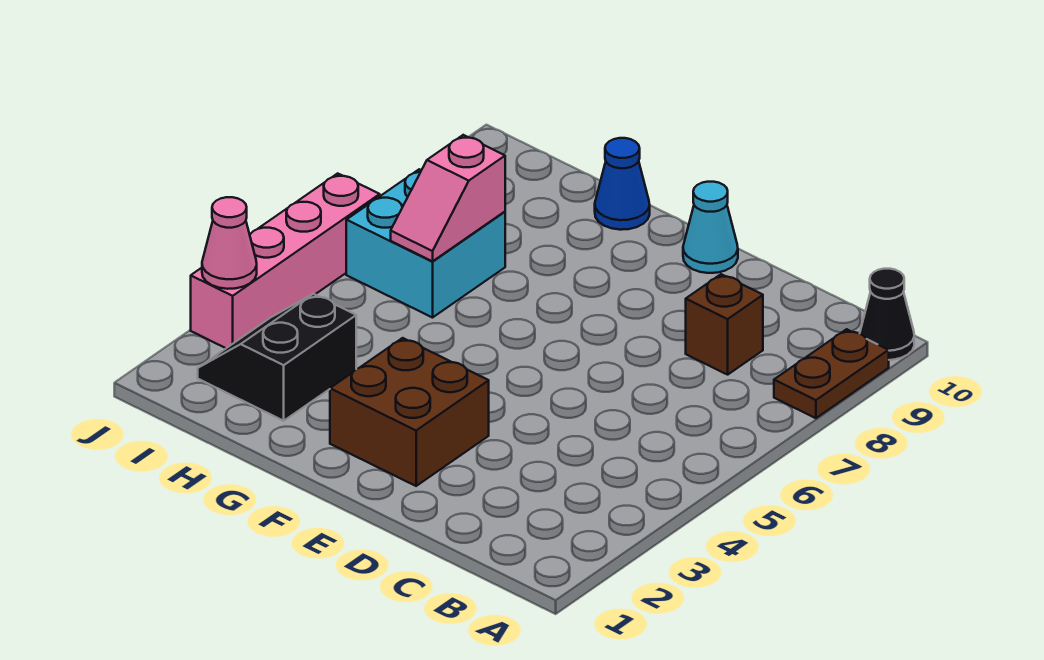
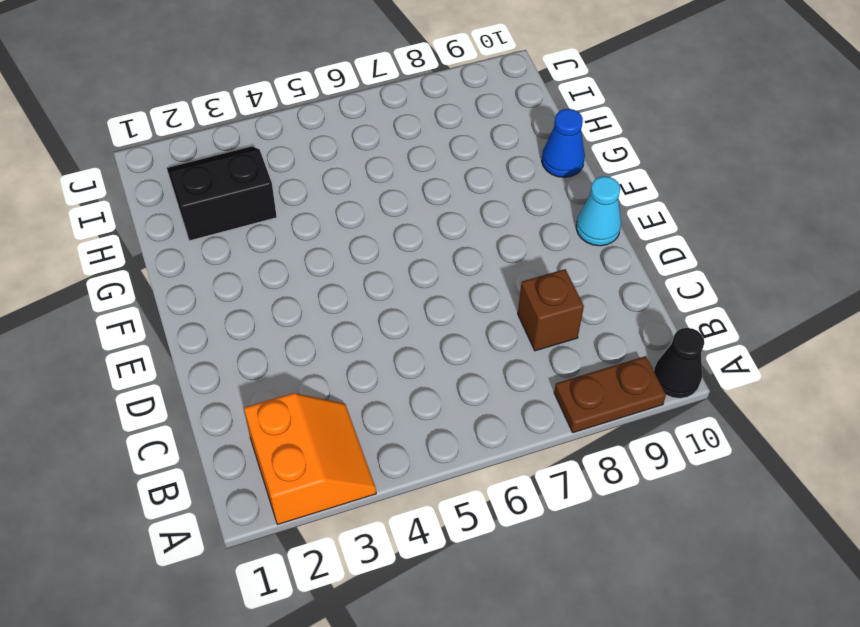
orange slope A2:B3 level 1 top 2 -> none
none -> brown brick E2:F3 level 1
none -> cyan brick H6:I7 level 1

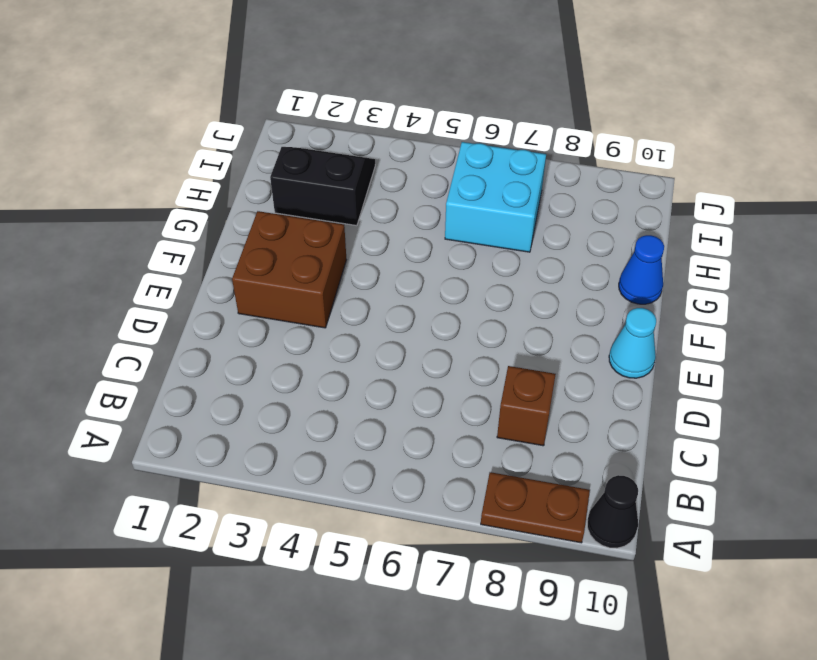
none -> pink brick J3:J6 level 1
none -> pink slope H6:H7 level 2 top 7

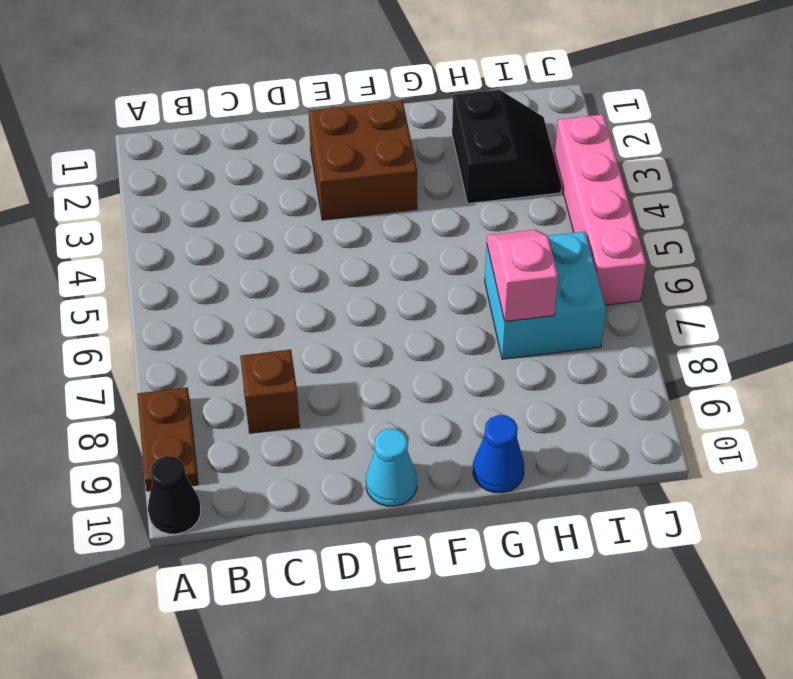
none -> pink cone J3 level 2

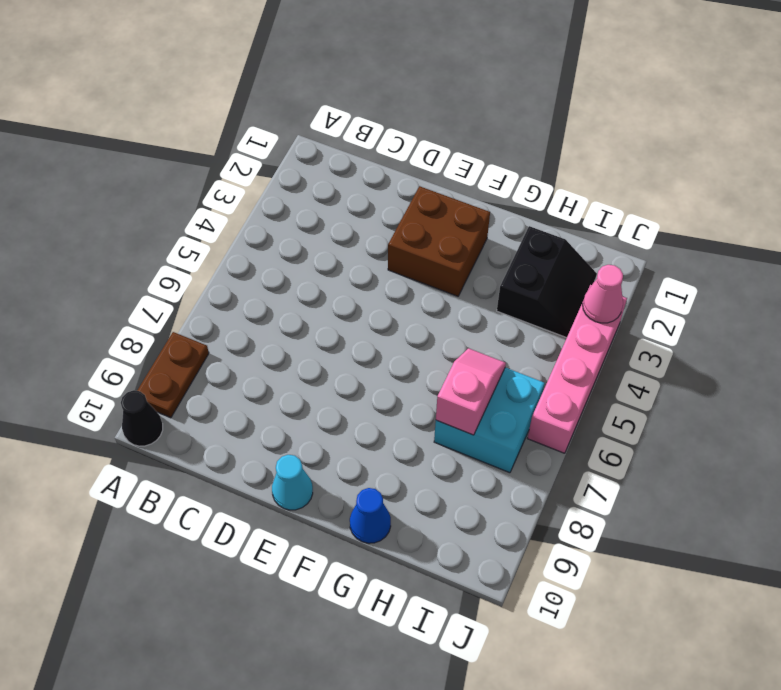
none -> brown brick C8 level 1

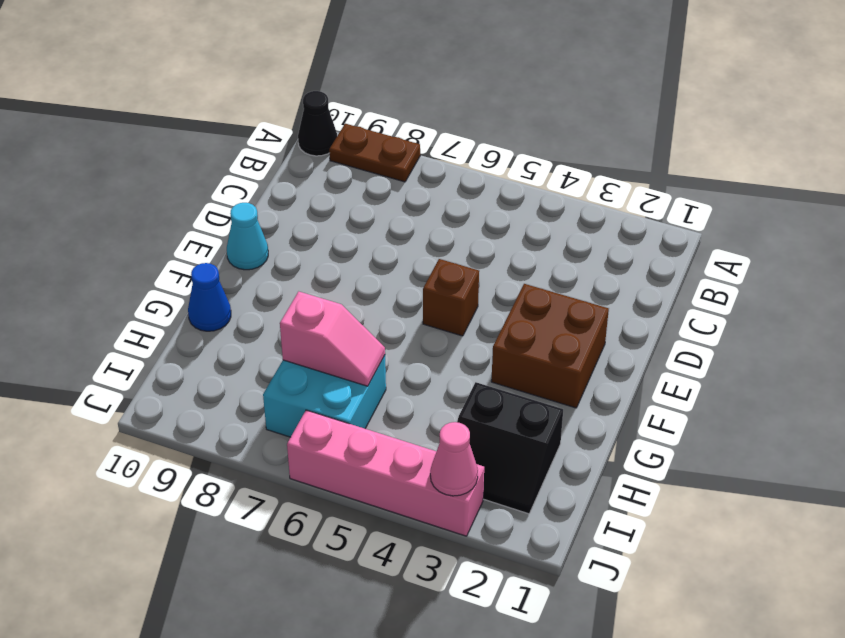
brown brick E5 level 1 -> brown brick C8 level 1

